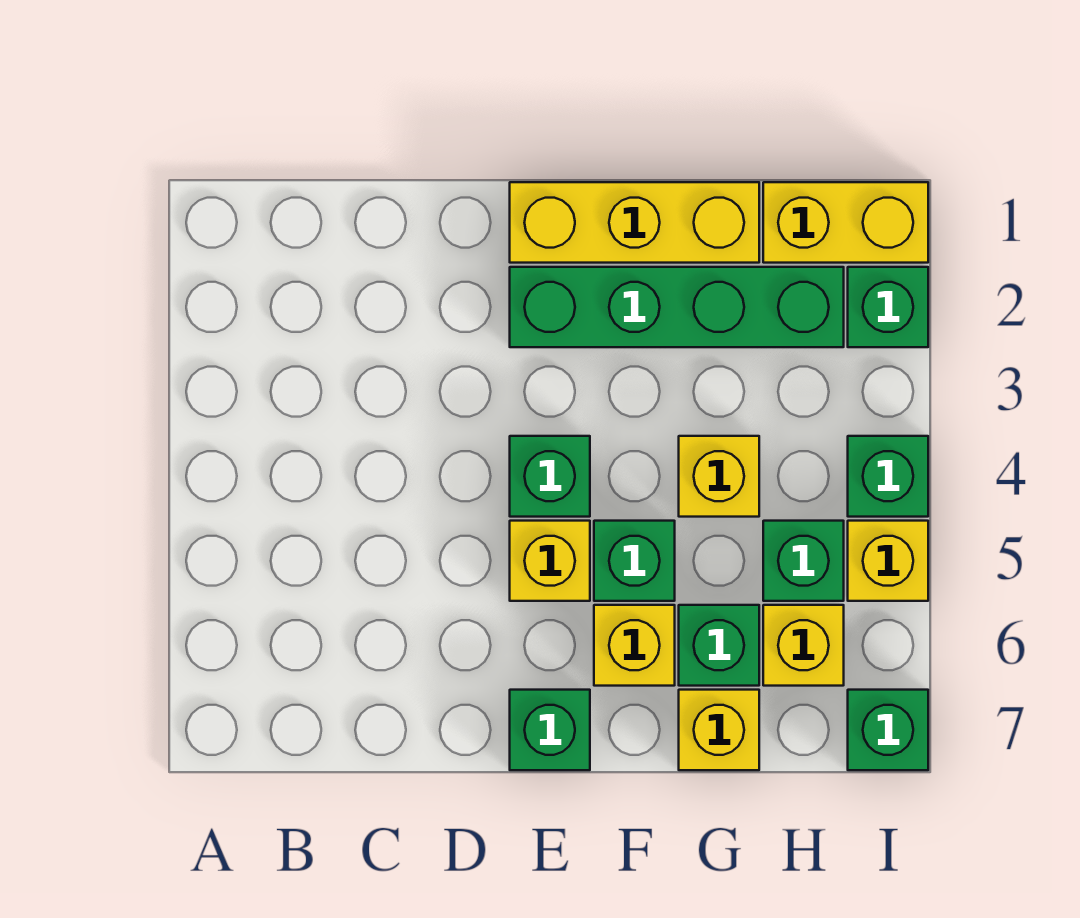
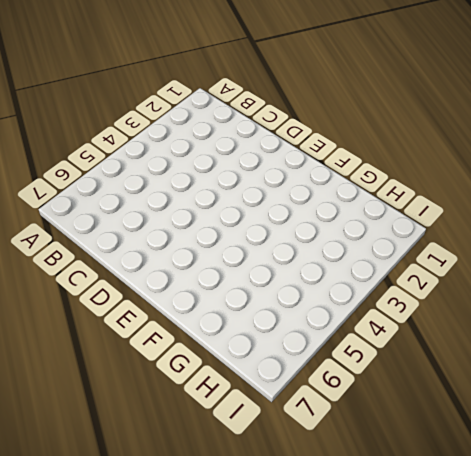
none -> yellow brick E1:G1 level 1
none -> green brick E2:H2 level 1
none -> green brick E4 level 1

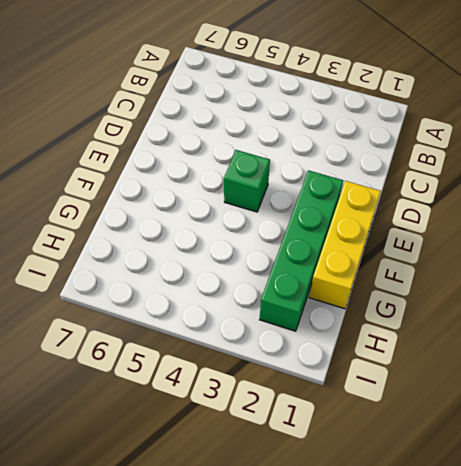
none -> yellow brick E5 level 1
none -> green brick E7 level 1
none -> green brick F5 level 1

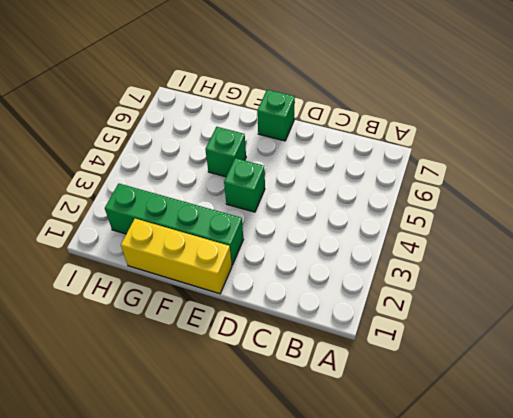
none -> yellow brick E5 level 1
none -> yellow brick F6 level 1
none -> yellow brick G4 level 1

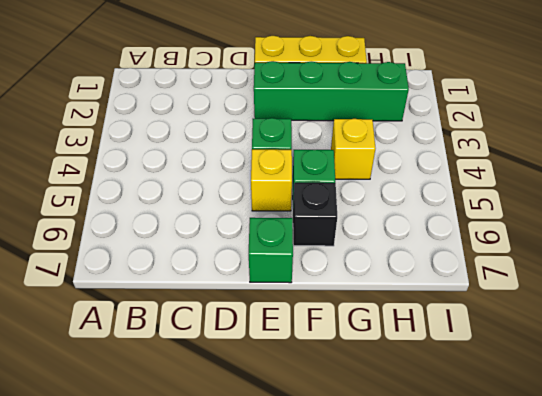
black brick F6 level 1 -> yellow brick F6 level 1
none -> green brick G6 level 1
none -> yellow brick G7 level 1
none -> yellow brick H1:I1 level 1

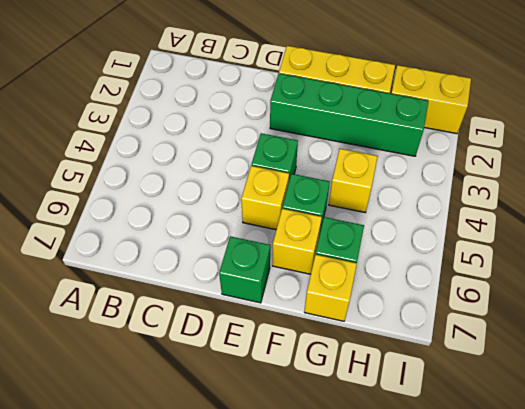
none -> green brick H5 level 1
none -> yellow brick H6 level 1
none -> green brick I2 level 1

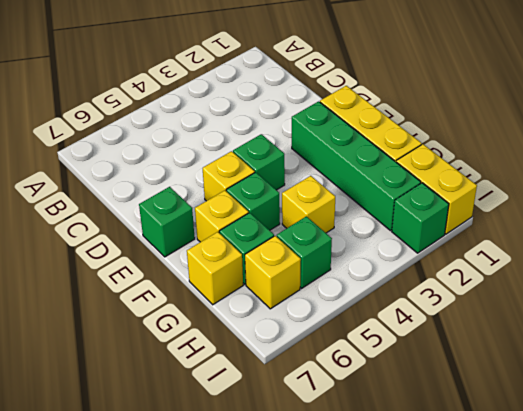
none -> green brick I4 level 1
none -> yellow brick I5 level 1
none -> green brick I7 level 1

